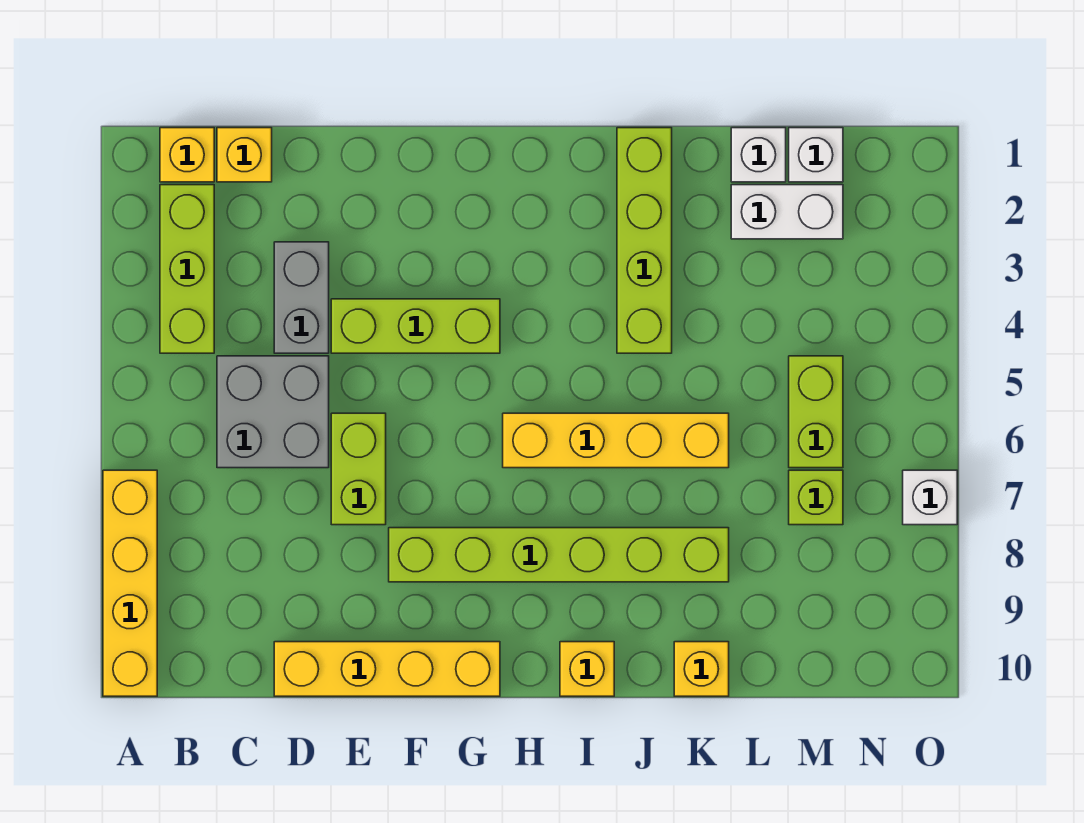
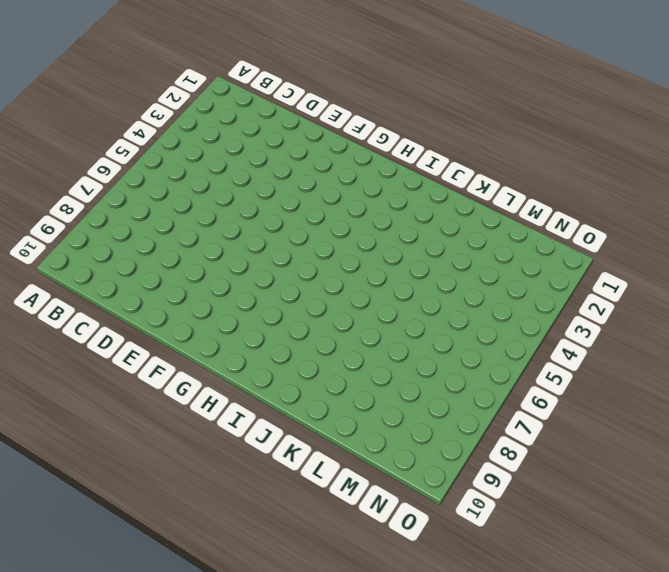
none -> yellow brick A7:A10 level 1
none -> yellow brick B1 level 1
none -> lime brick B2:B4 level 1

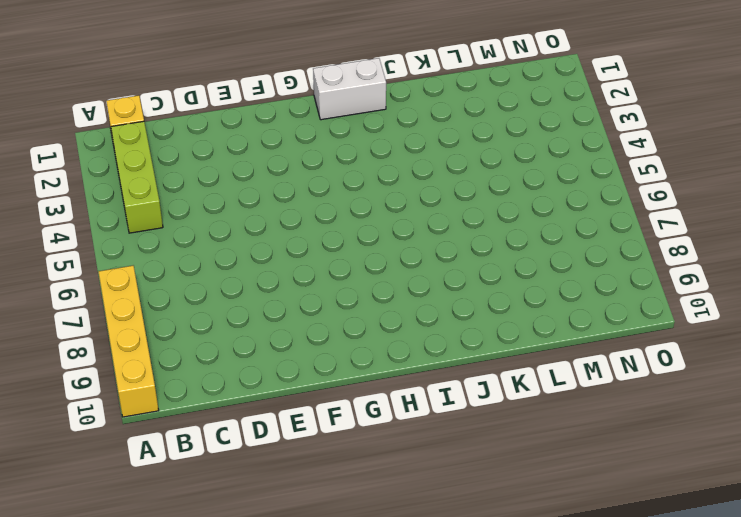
white brick H1:I1 level 1 -> white brick L2:M2 level 1
none -> yellow brick C1 level 1
none -> grey brick C5:D6 level 1
none -> grey brick D3:D4 level 1

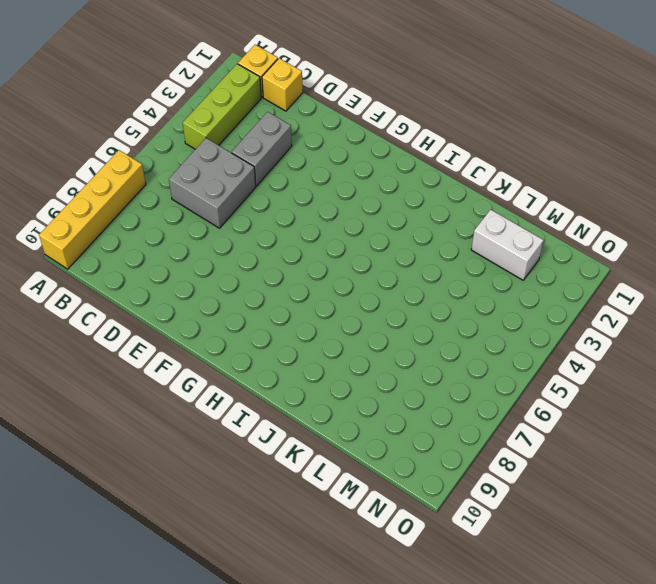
none -> yellow brick D10:G10 level 1
none -> lime brick E4:G4 level 1
none -> lime brick E6:E7 level 1

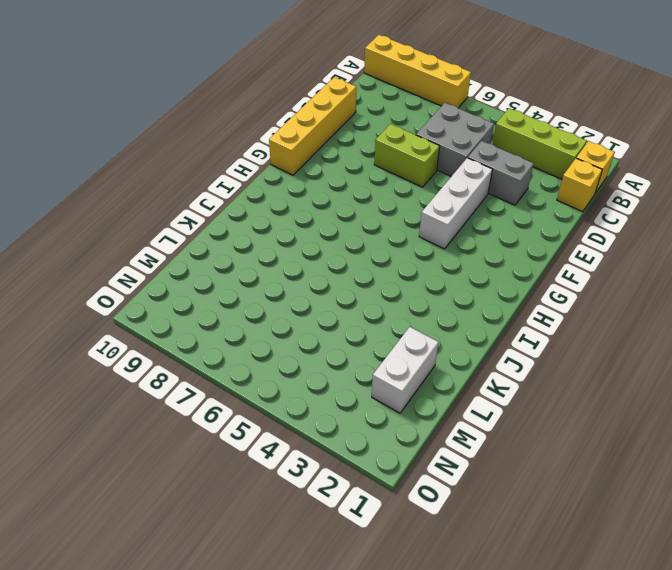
white brick E4:G4 level 1 -> lime brick E4:G4 level 1
none -> lime brick F8:K8 level 1
none -> yellow brick H6:K6 level 1
none -> yellow brick I10 level 1

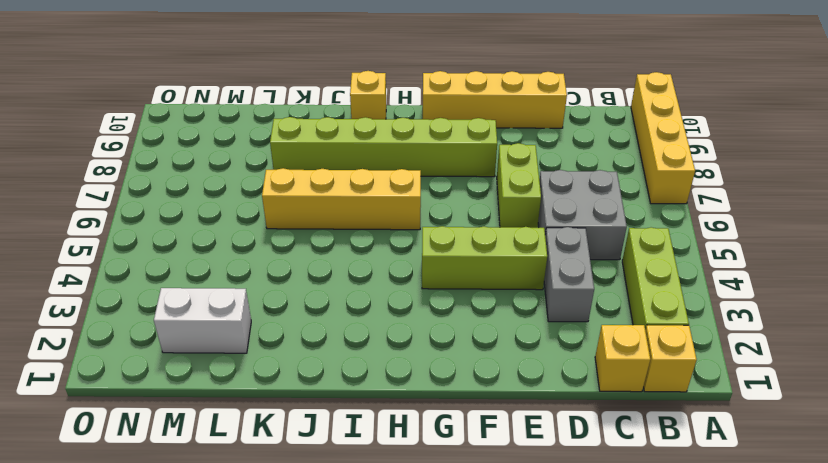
none -> lime brick J1:J4 level 1
none -> yellow brick K10 level 1
none -> white brick L1 level 1

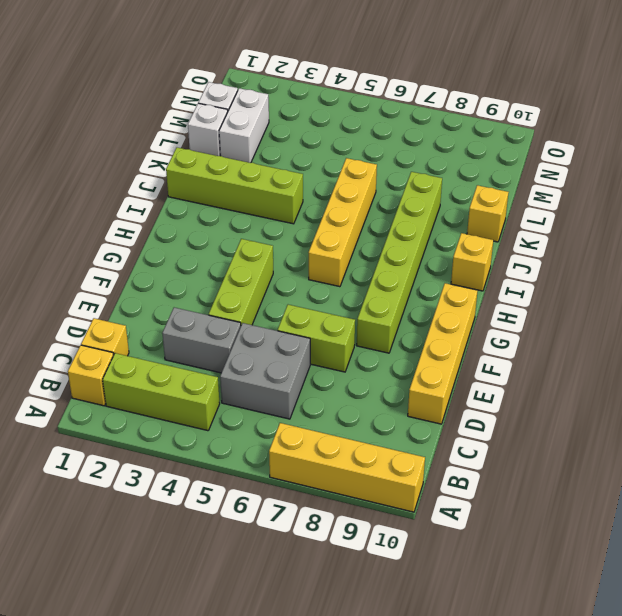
none -> lime brick M5:M6 level 1
none -> lime brick M7 level 1
none -> white brick O7 level 1

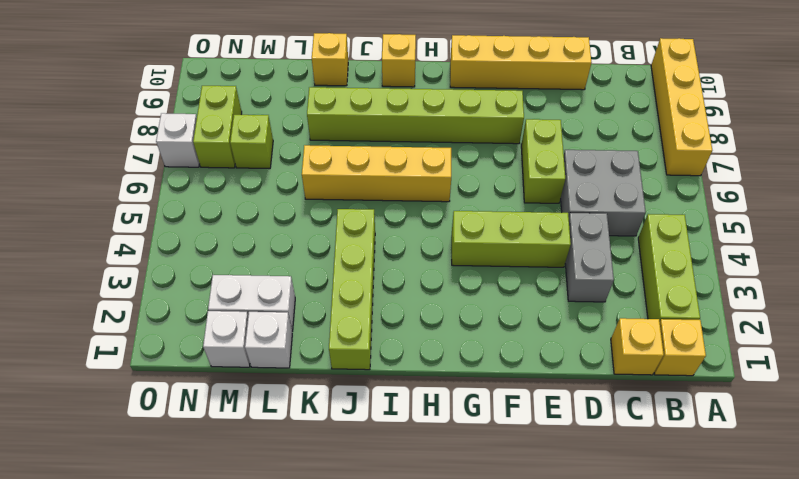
lime brick N7:N8 level 1 -> lime brick M5:M6 level 1

